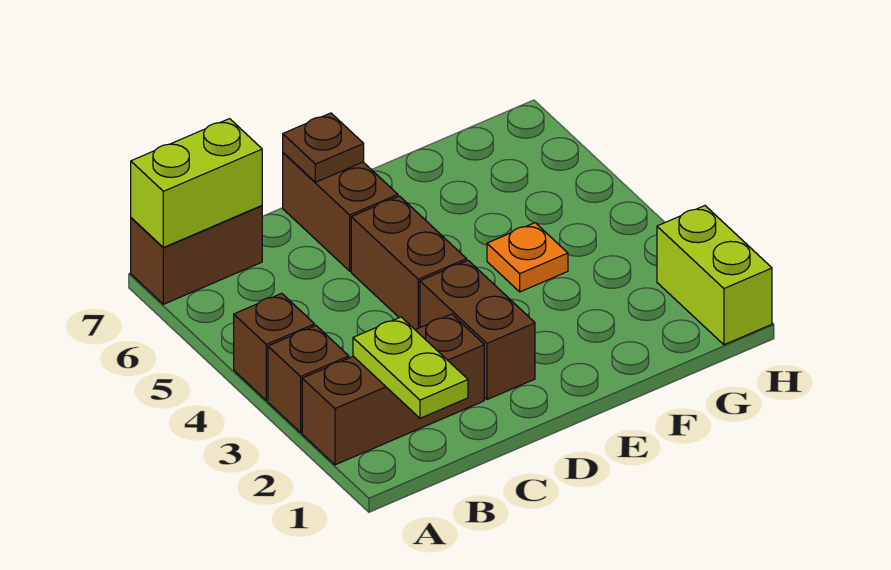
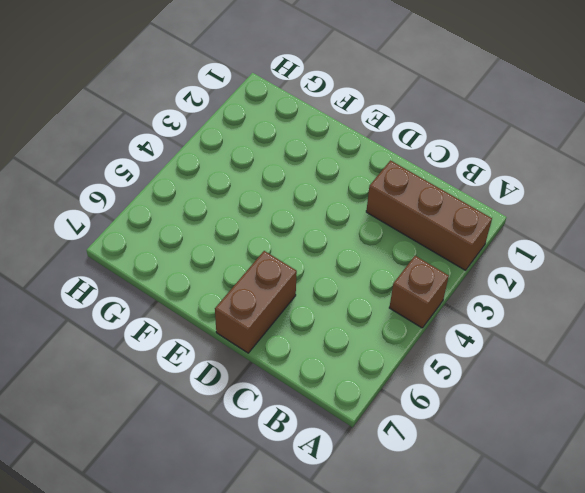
none -> brown brick A3 level 1
none -> brown brick A7:B7 level 1
none -> brown brick D2:D3 level 1

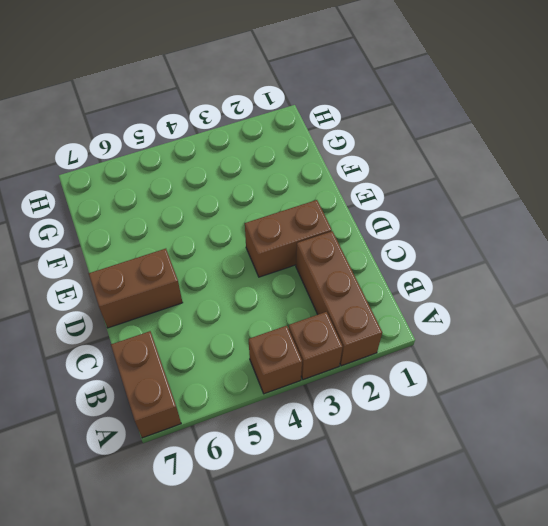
none -> brown brick D4:D5 level 1
none -> orange plate F4 level 1
none -> lime brick H1:H2 level 1

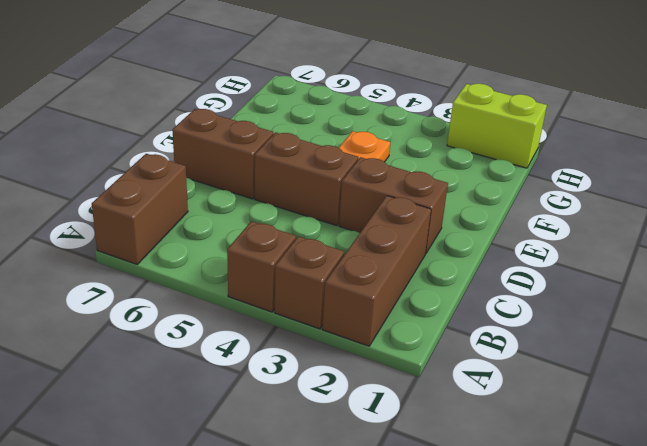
none -> lime brick A7:B7 level 2
none -> lime plate B1:B2 level 2
none -> brown plate D7 level 2

